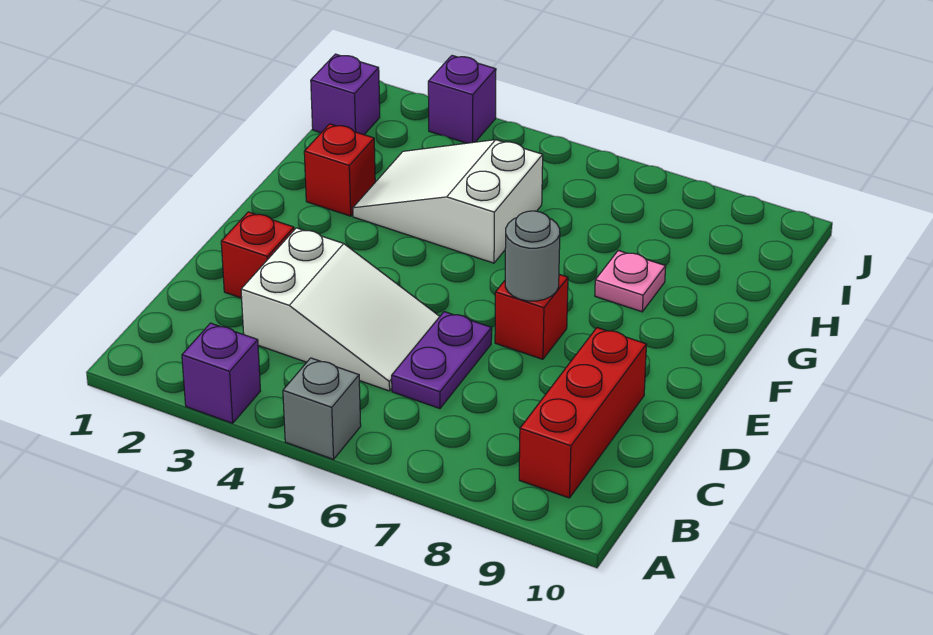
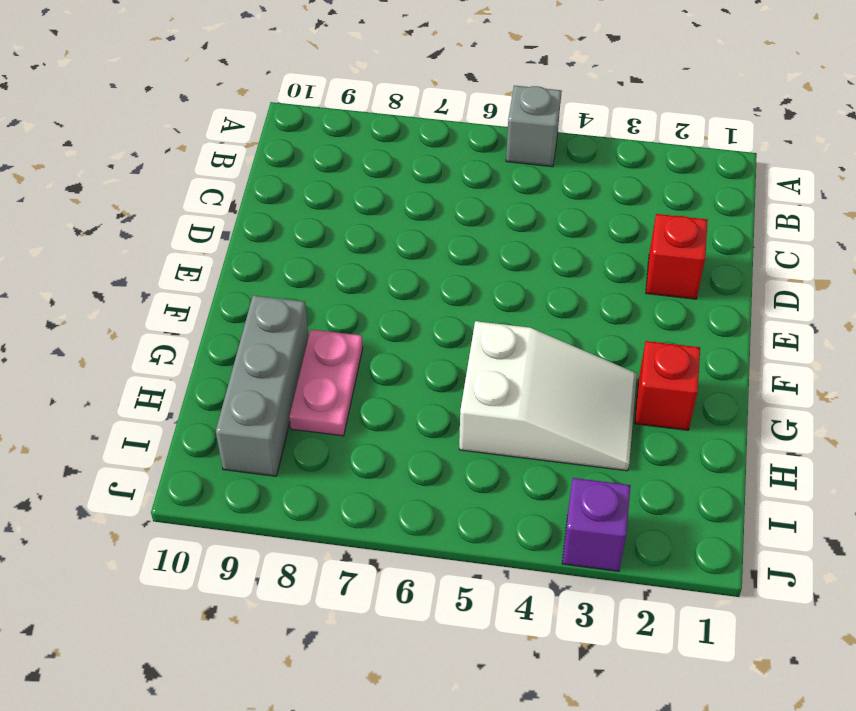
pink plate G8:H8 level 1 -> pink plate G8 level 1
grey brick G9:I9 level 1 -> none
none -> purple brick A3 level 1
none -> red brick B9:D9 level 1
none -> white slope C3:D5 level 1 top 3

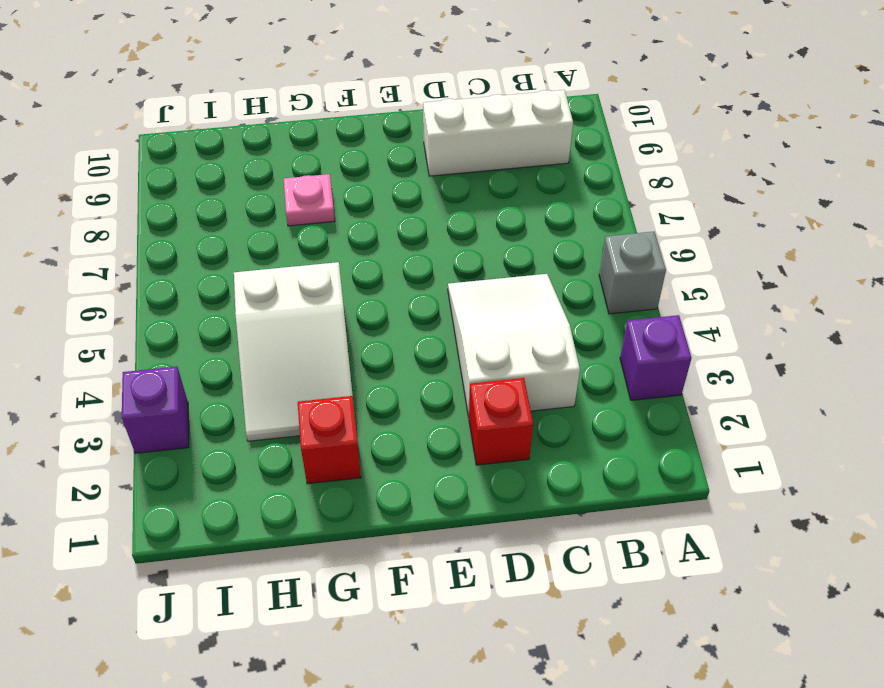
white brick B9:D9 level 1 -> red brick B9:D9 level 1
none -> purple plate C6:D6 level 1
none -> red brick E7 level 1
none -> purple brick I1 level 1

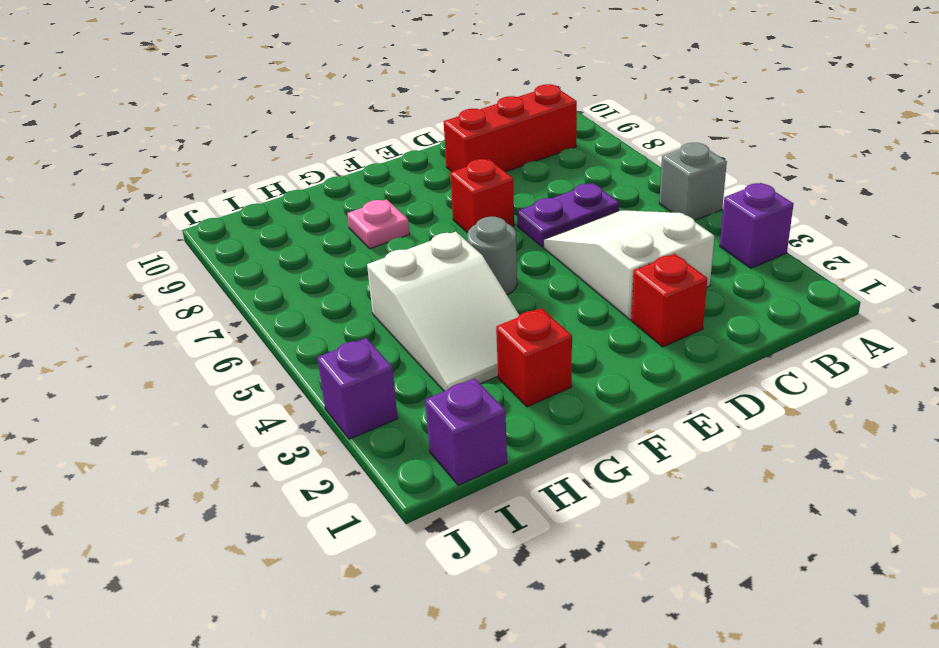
grey round brick F5 level 1 -> grey round brick E7 level 2

